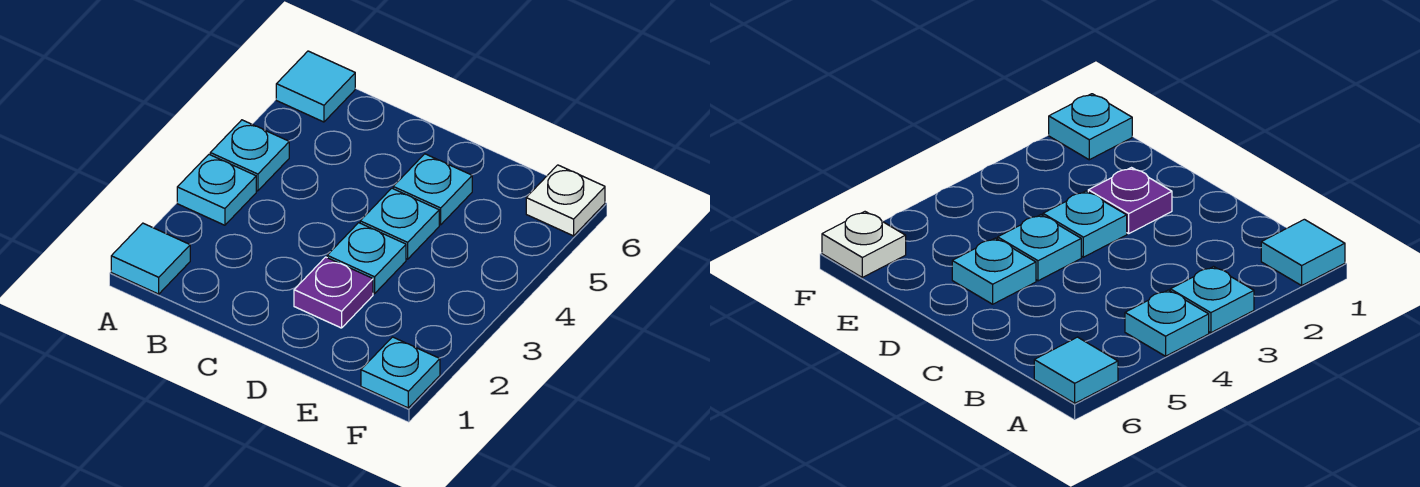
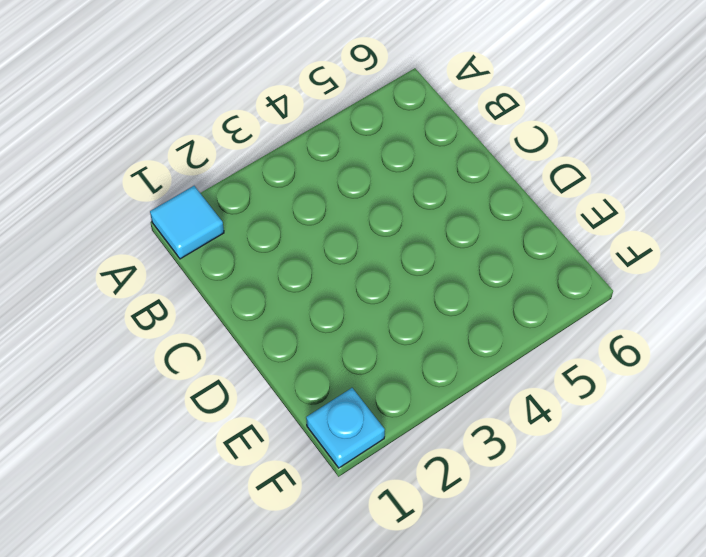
none -> cyan plate A3 level 1
none -> cyan plate A4 level 1

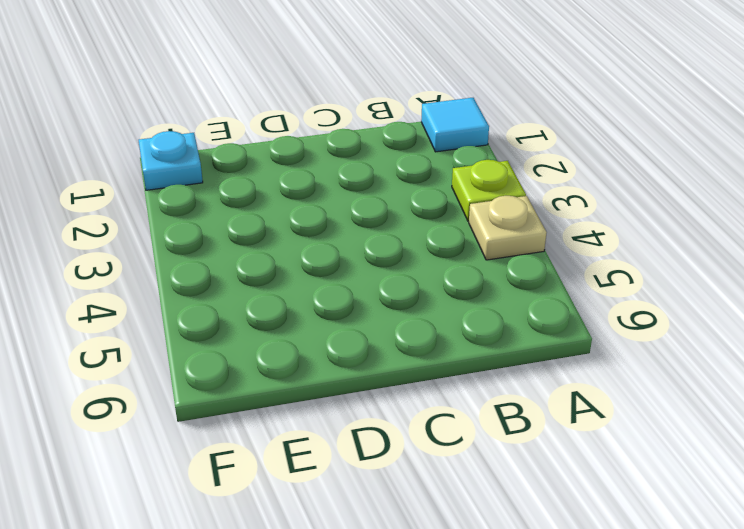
lime plate A3 level 1 -> cyan plate A3 level 1
tan plate A4 level 1 -> cyan plate A4 level 1
none -> cyan tile A6 level 1
none -> purple plate D2 level 1

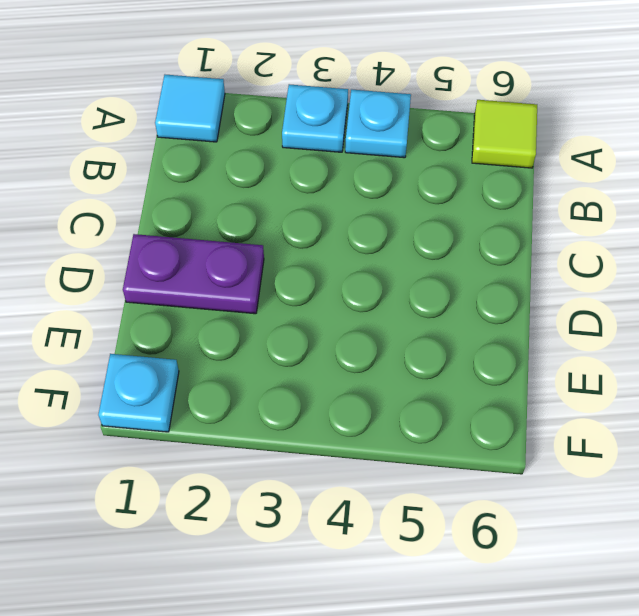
lime tile A6 level 1 -> cyan tile A6 level 1
purple plate D1:D2 level 1 -> purple plate D2 level 1
none -> cyan plate D3 level 1
none -> cyan plate D4 level 1

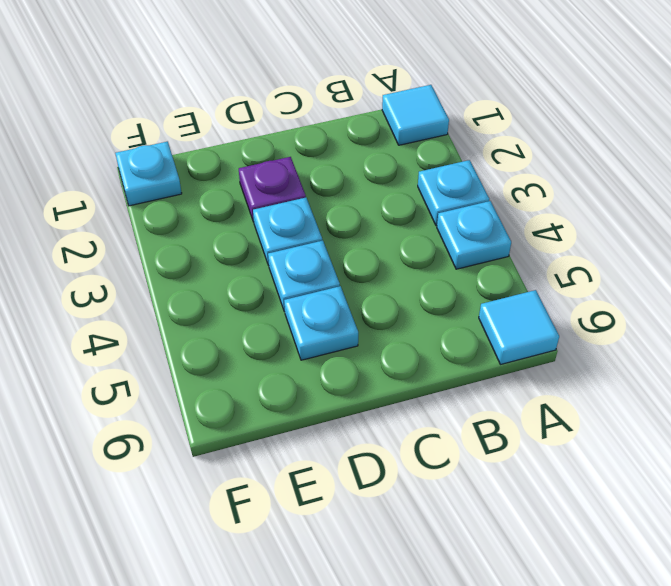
none -> white plate F6 level 1

